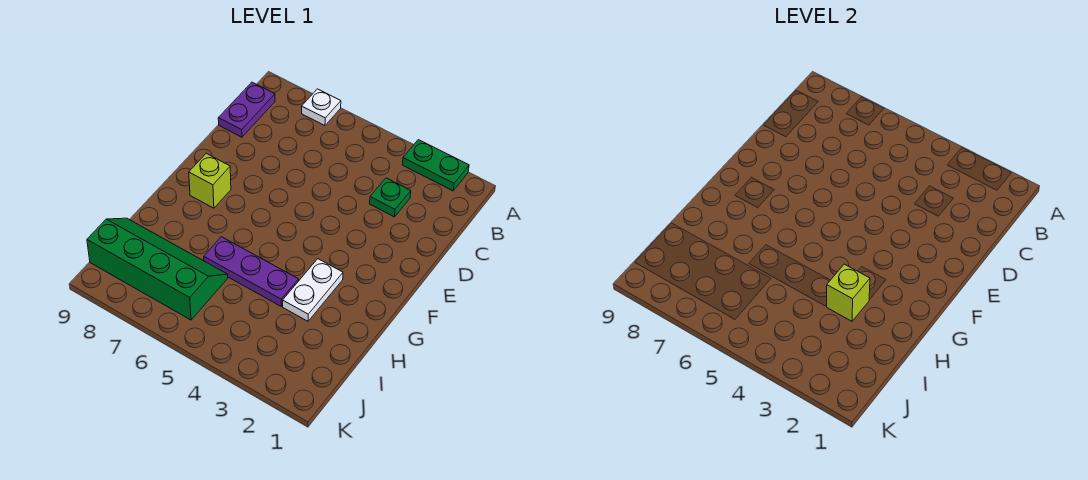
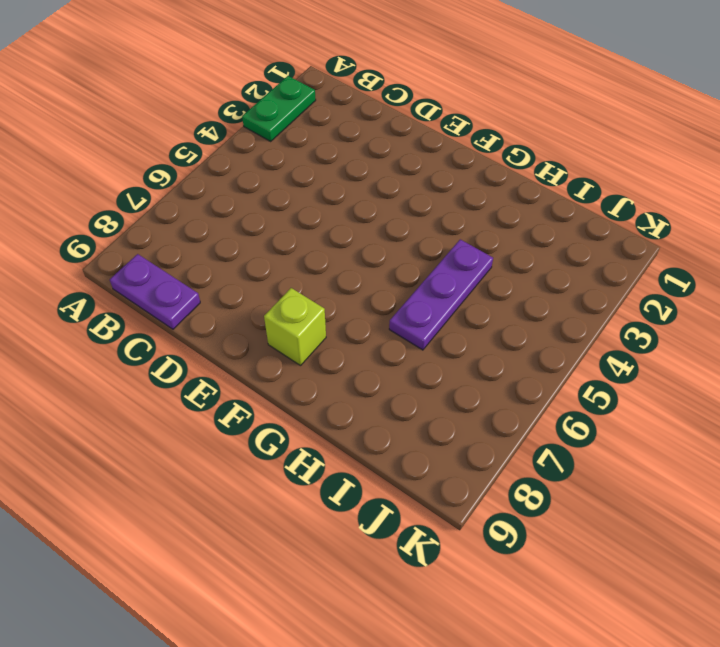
none -> white plate A7 level 1
none -> green plate C3 level 1

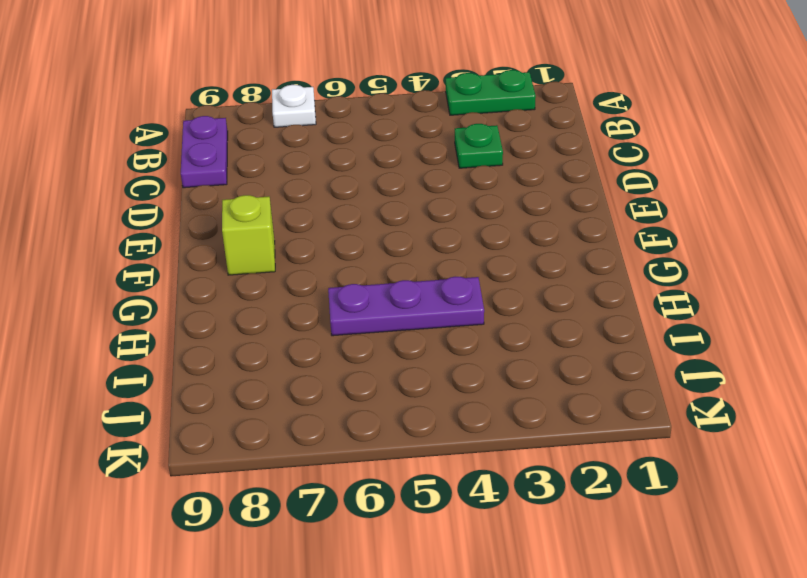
none -> white plate G3:H3 level 1
none -> green slope I6:J9 level 1 top J

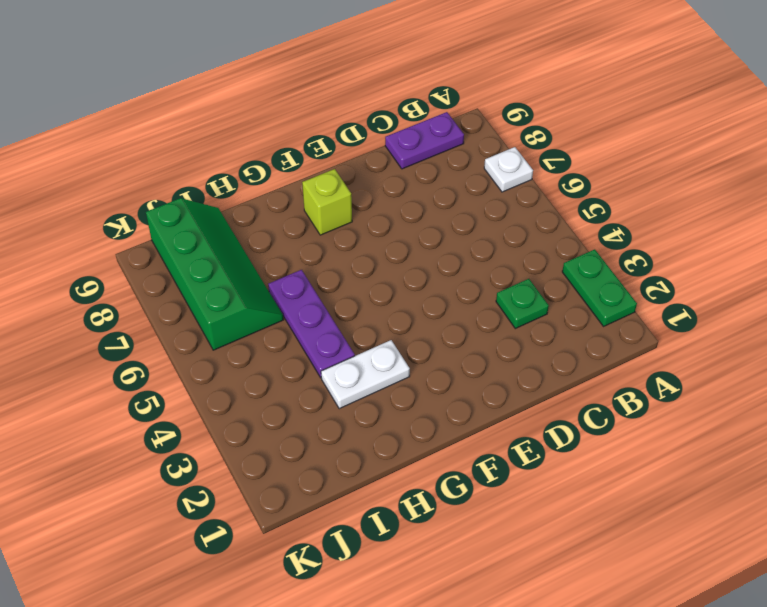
none -> lime brick H3 level 2

